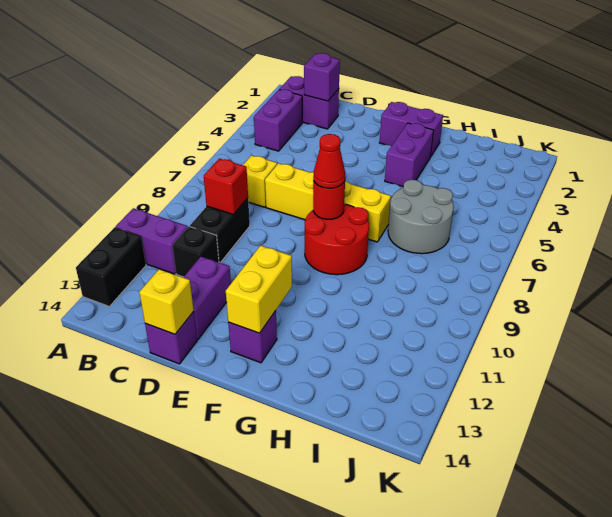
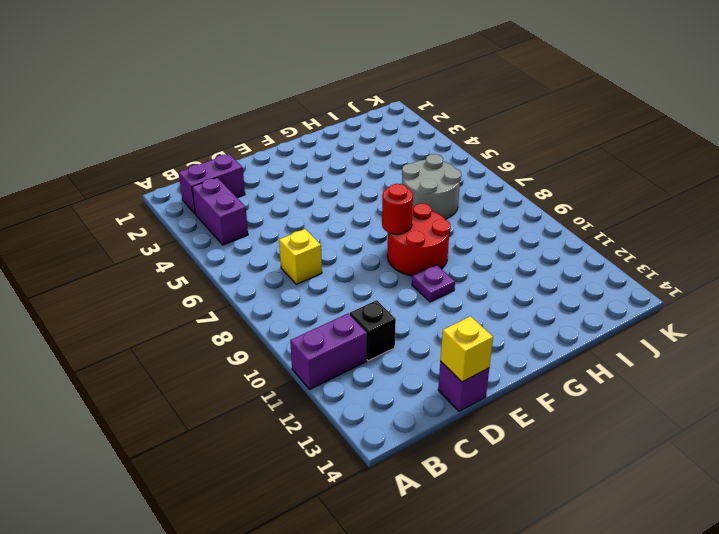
purple plate F10 level 1 -> none
none -> black brick A12:A13 level 1
none -> black brick C9:C10 level 1
none -> yellow brick D7:G7 level 1

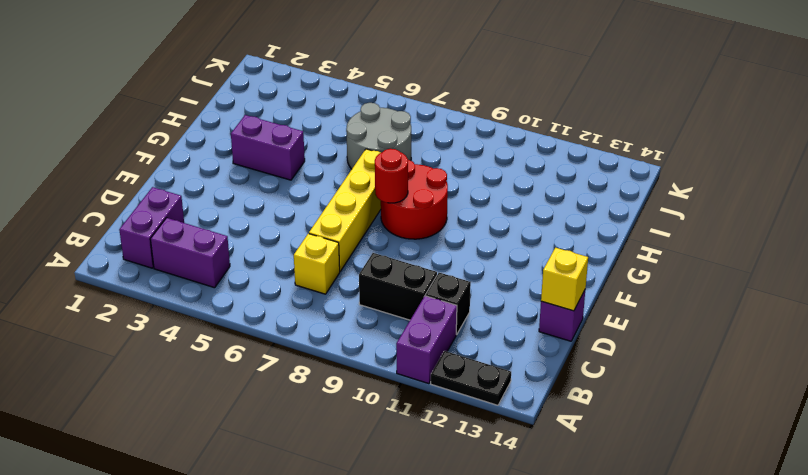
black plate A12:A13 level 1 -> black brick A12:A13 level 1
none -> purple brick D12:D13 level 1
none -> purple brick F2:G2 level 1
none -> purple brick F13 level 1

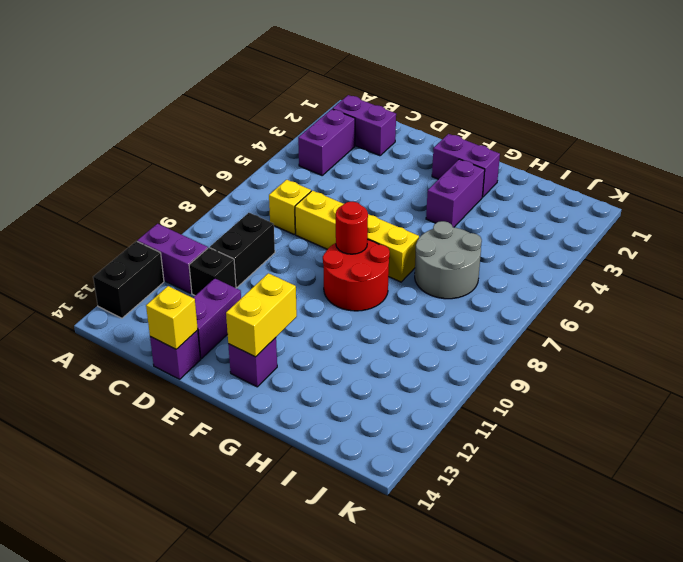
none -> purple brick C2 level 2
none -> red brick C9 level 2
none -> red cone F8 level 3

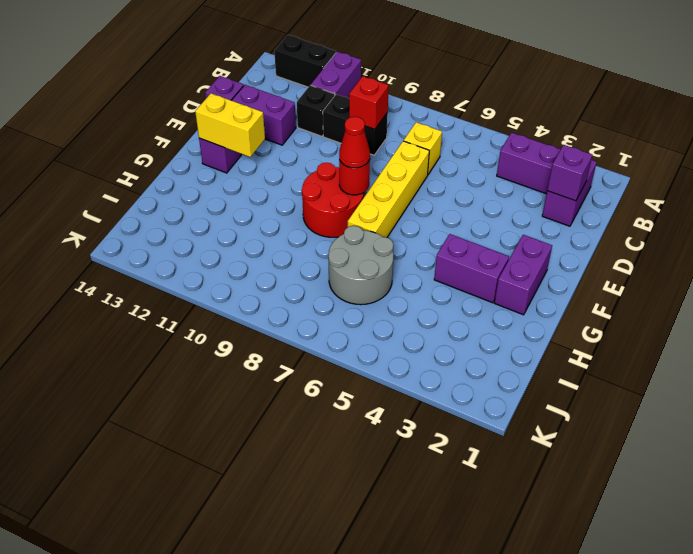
none -> yellow brick D14 level 2

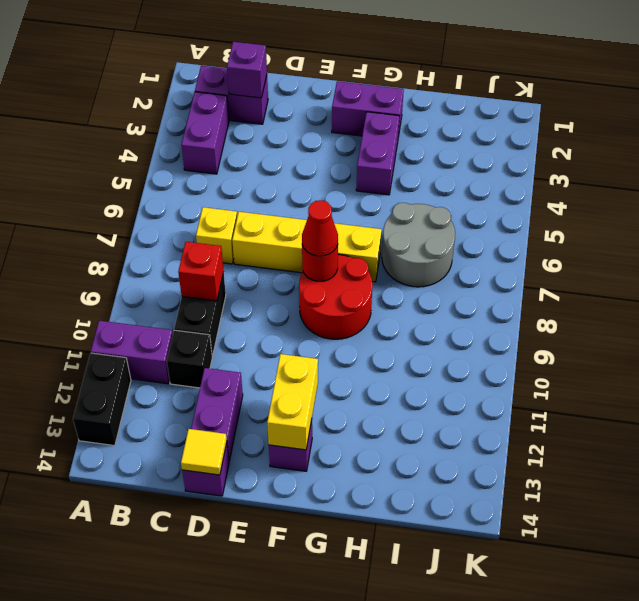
yellow tile D14 level 2 -> yellow brick D14 level 2

